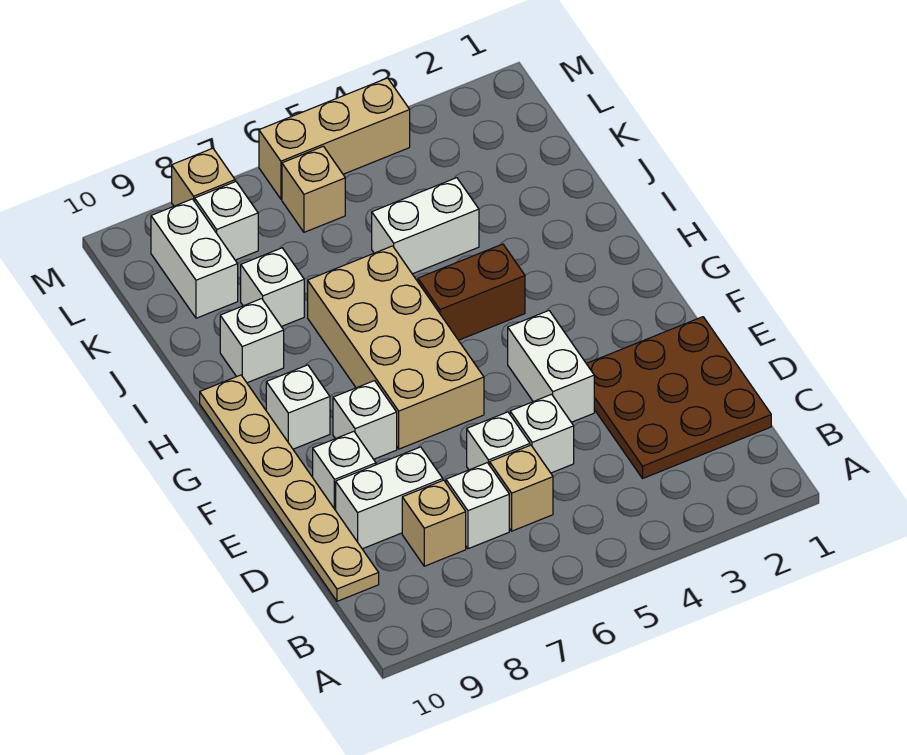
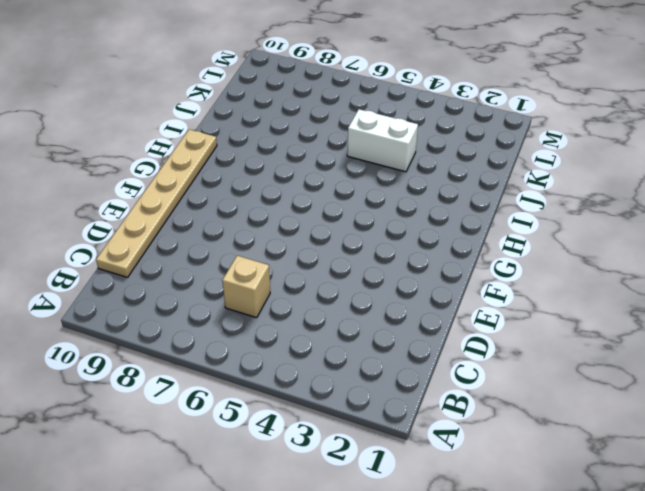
none -> brown plate C1:E3 level 1
none -> white brick C7 level 1
none -> tan brick C8 level 1

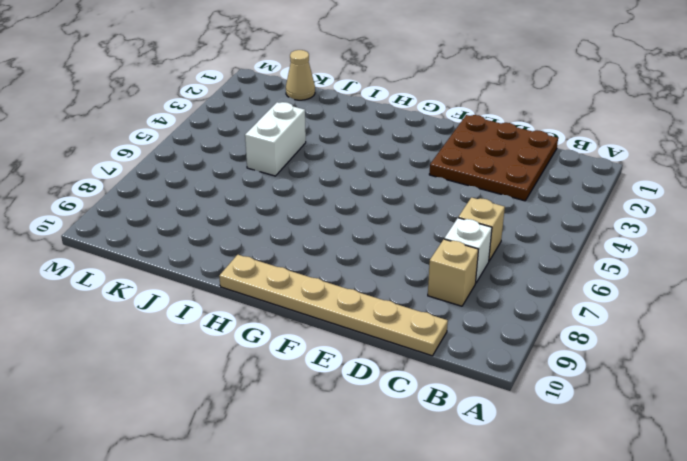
tan cone K1 level 1 -> none
none -> white brick D5 level 1
none -> white brick D6 level 1
none -> white brick D8:D9 level 1

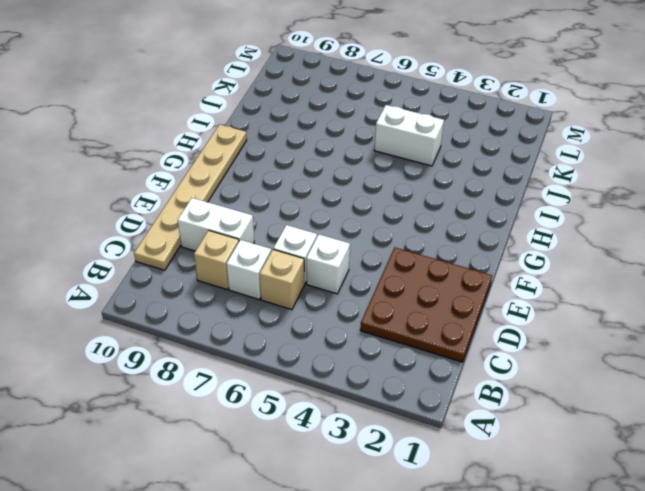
none -> white brick E4:F4 level 1
none -> white brick E9 level 1
none -> tan brick F6:I7 level 1

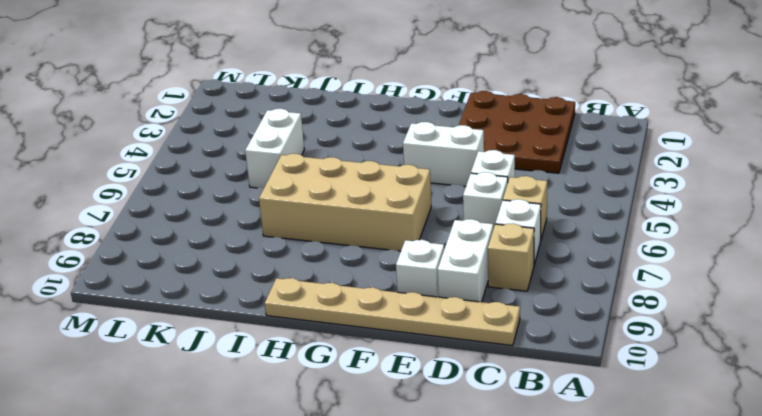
none -> white brick F8 level 1
none -> white brick G9 level 1
none -> brown brick H4:H5 level 1

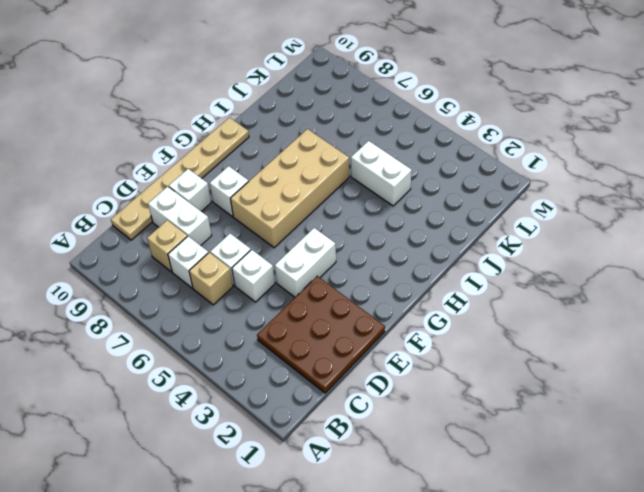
none -> white brick G9 level 1
none -> brown brick H4:H5 level 1
none -> white brick I9 level 1

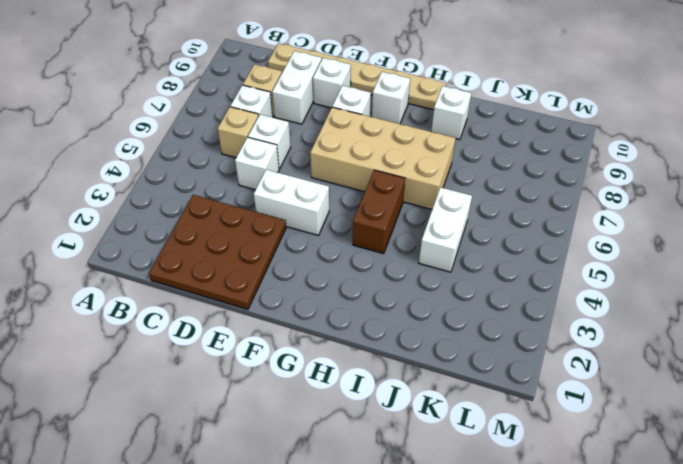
none -> white brick J8 level 1
none -> white brick K9:L9 level 1
none -> tan brick L6 level 1

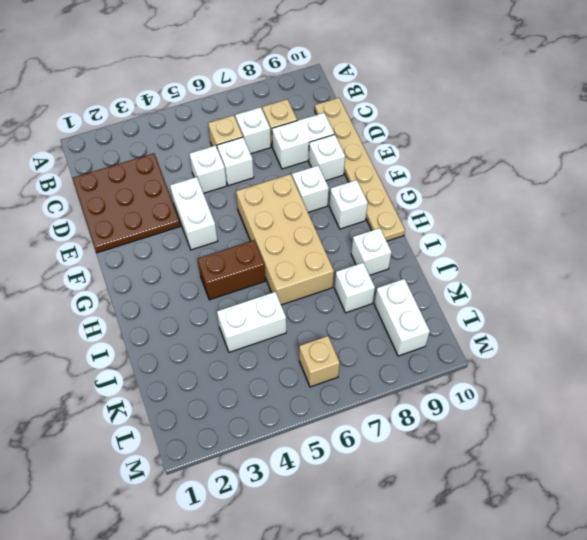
none -> white brick L8 level 1
none -> tan brick M4:M6 level 1
none -> tan brick M8 level 1

